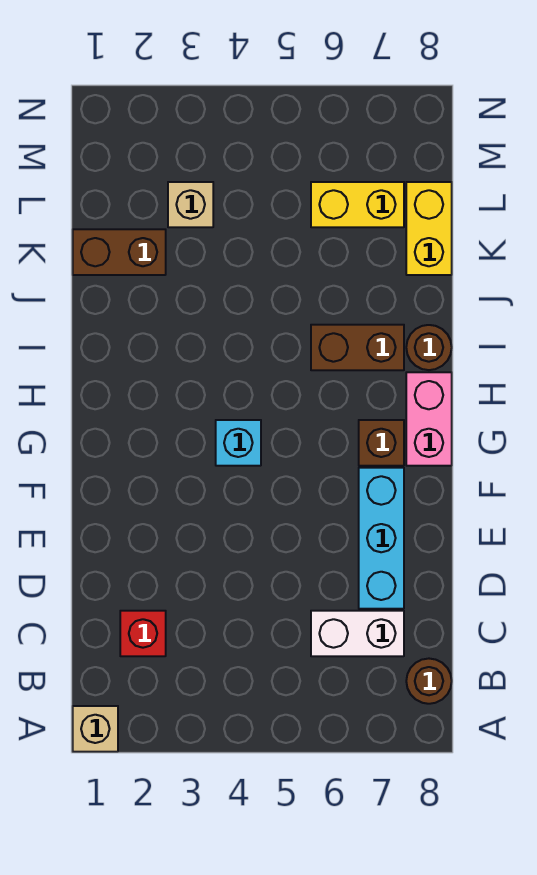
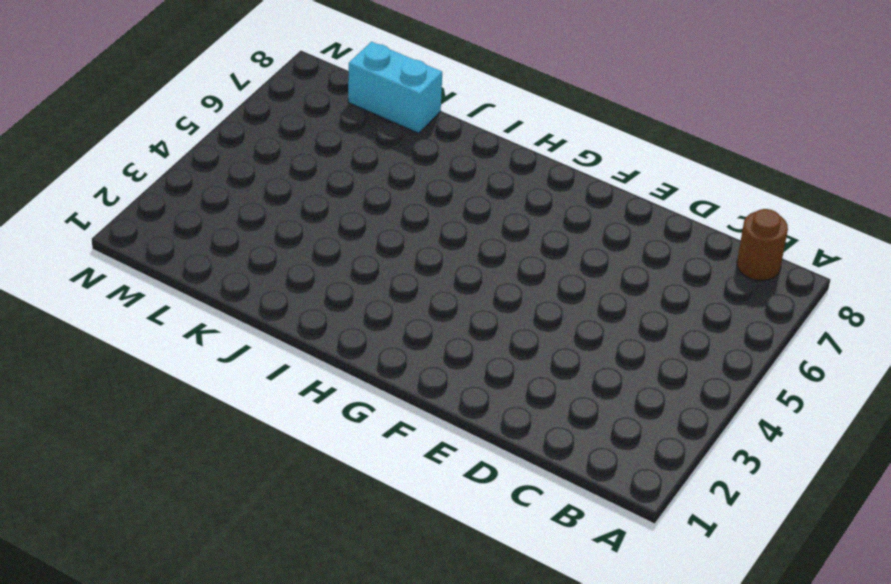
cyan brick K8:L8 level 1 -> yellow brick K8:L8 level 1
none -> tan brick A1 level 1
none -> red brick C2 level 1
none -> white brick C6:C7 level 1

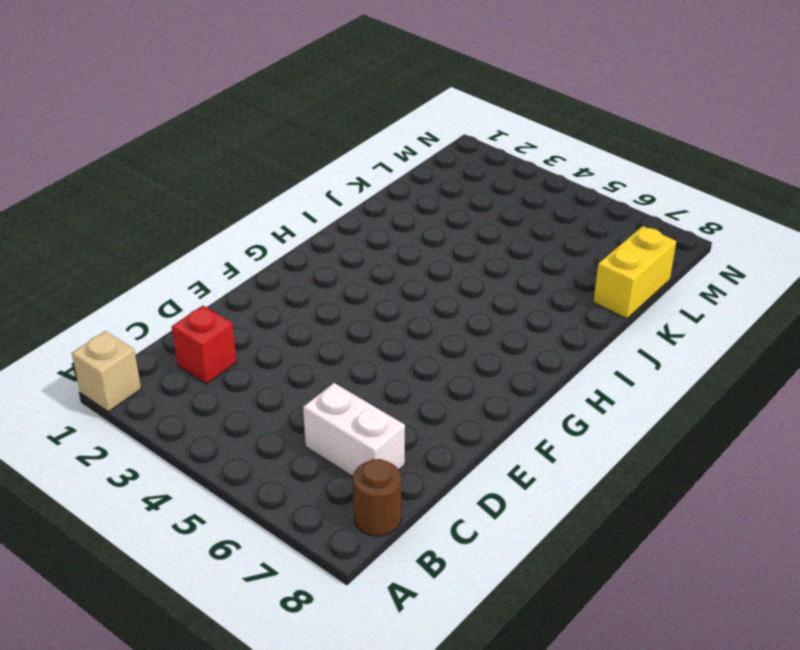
none -> cyan brick D7:F7 level 1
none -> cyan brick G4 level 1
none -> brown brick G7 level 1

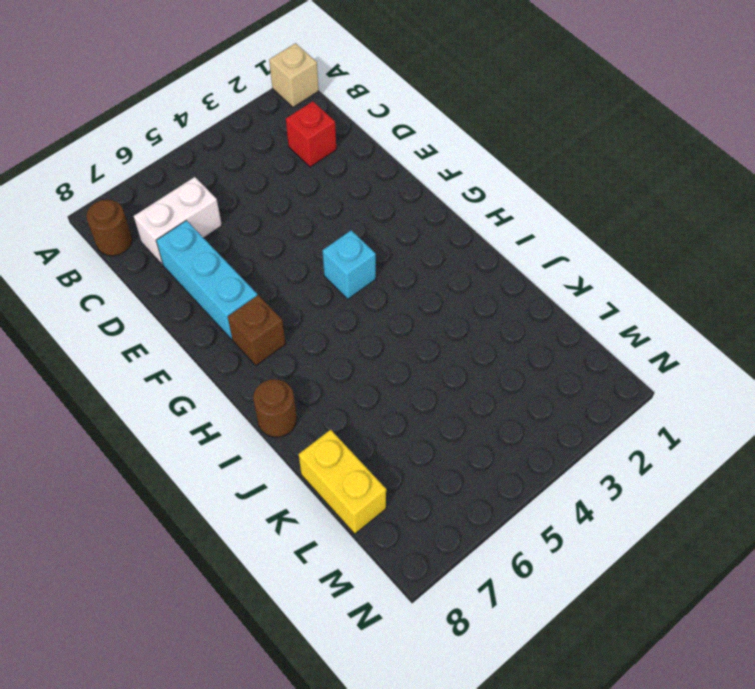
none -> pink brick G8:H8 level 1
none -> brown brick I6:I7 level 1
none -> brown brick K1:K2 level 1

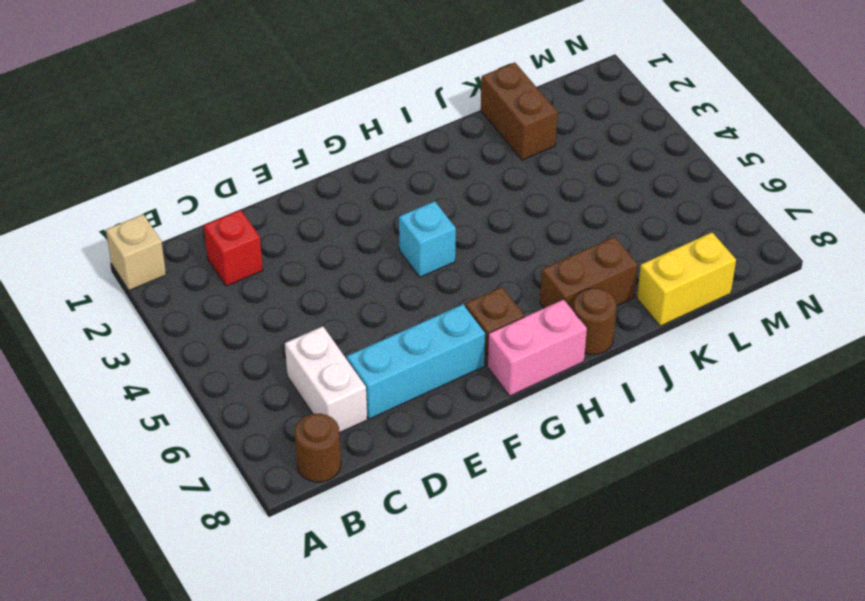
brown brick I7:J7 level 1 -> brown brick I6:I7 level 1
none -> tan brick L3 level 1
none -> yellow brick L6:L7 level 1

